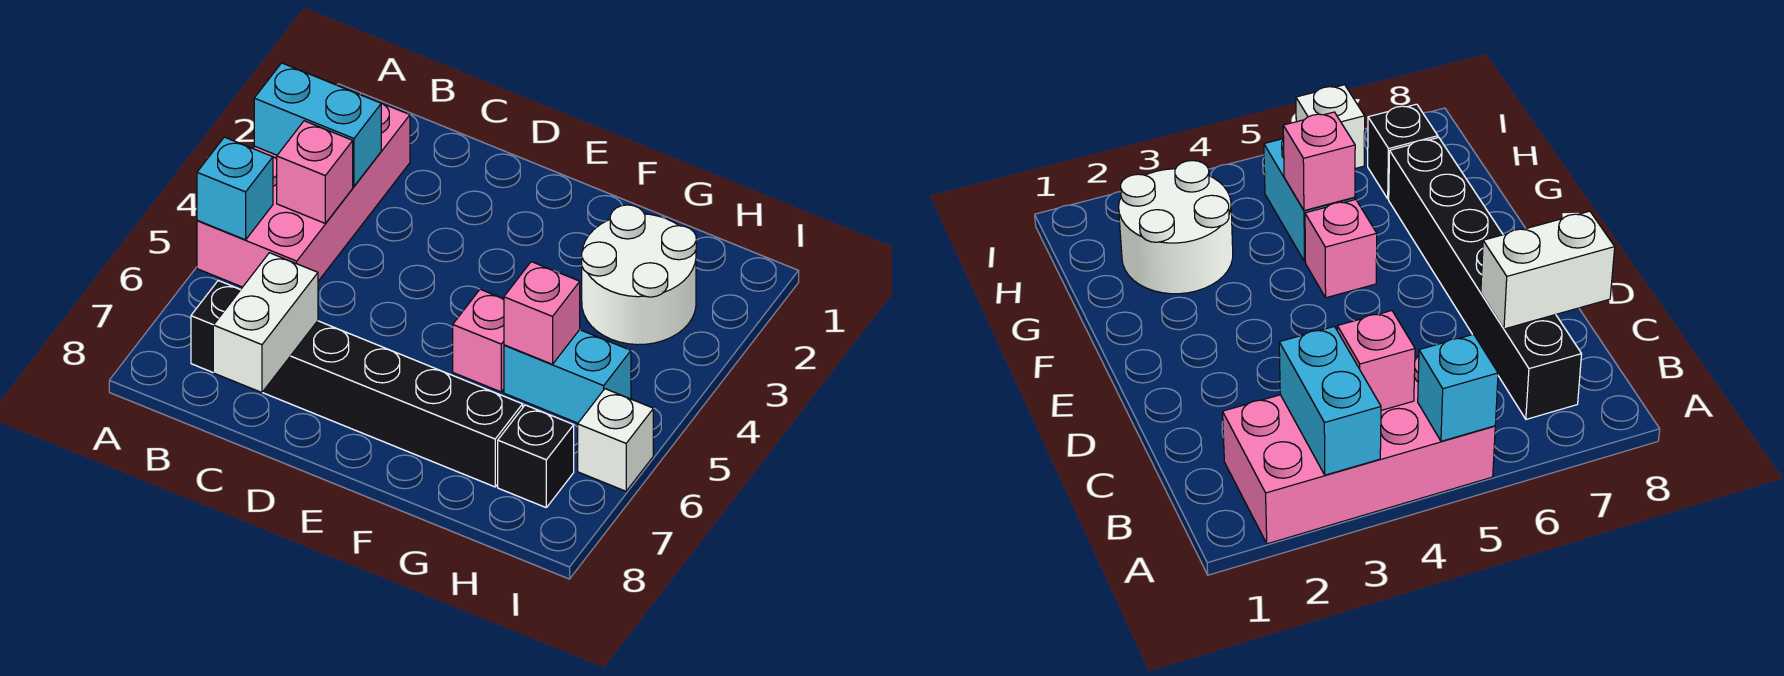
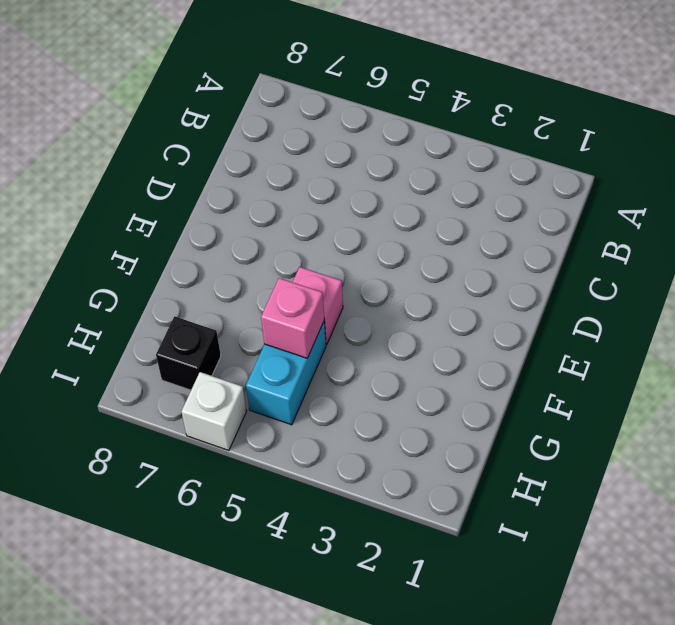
none -> pink brick A2:B5 level 1
none -> black brick B7:G7 level 1
none -> white round brick G2:H3 level 1

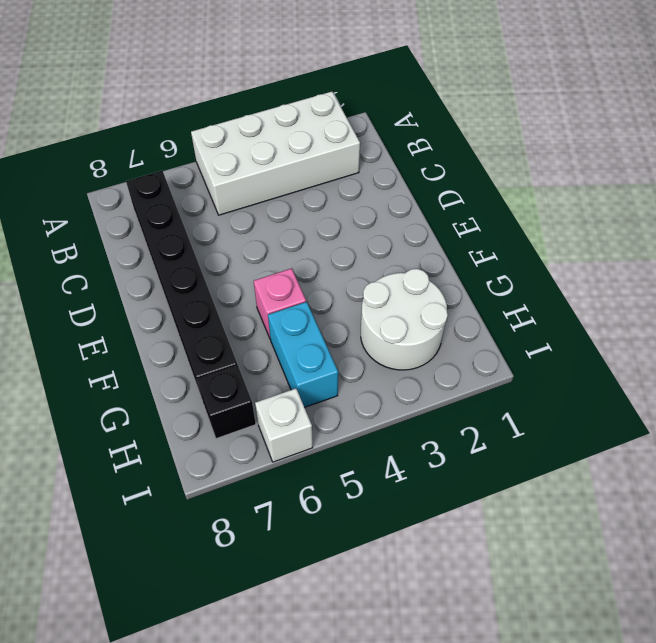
white brick A2:B5 level 1 -> pink brick A2:B5 level 1
none -> cyan brick A3:B3 level 2
none -> cyan brick A5 level 2
none -> pink brick B4 level 2

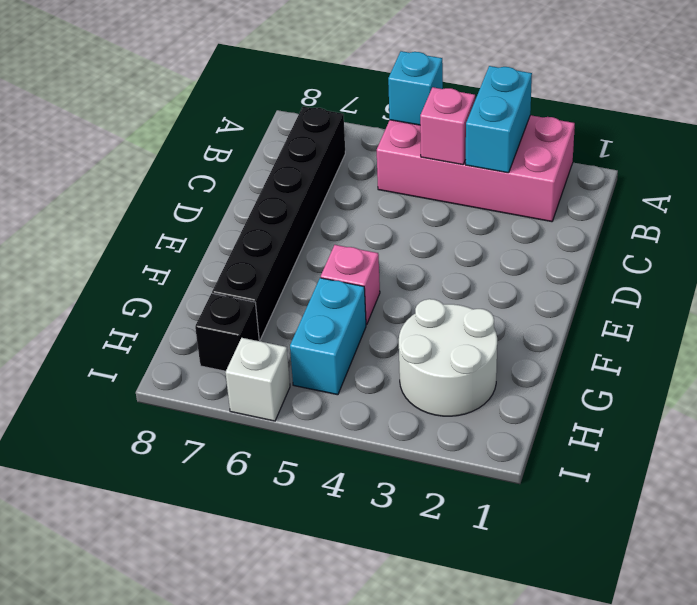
none -> white brick C7:C8 level 2
none -> pink brick G5 level 2

